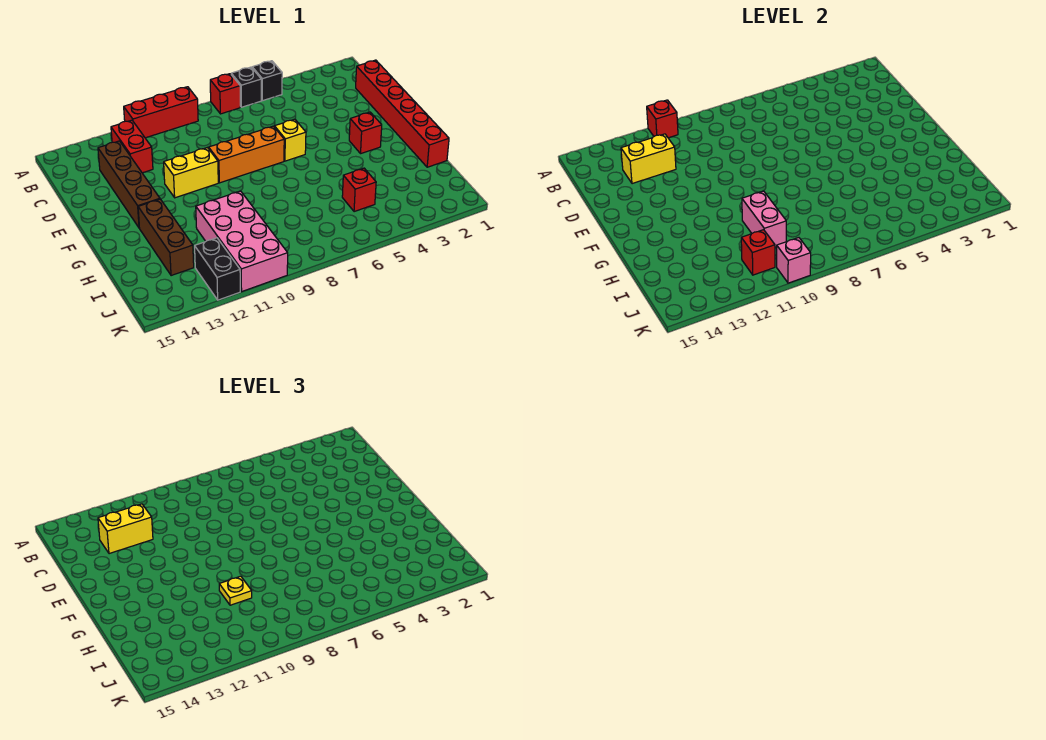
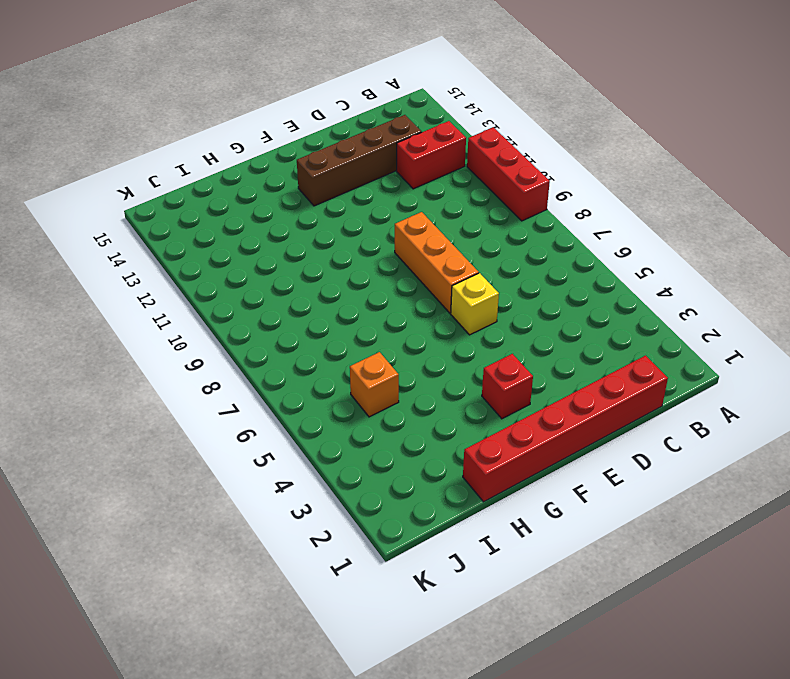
orange brick I5 level 1 -> red brick I5 level 1
none -> black brick A5 level 1
none -> black brick A6 level 1
none -> red brick A7 level 1

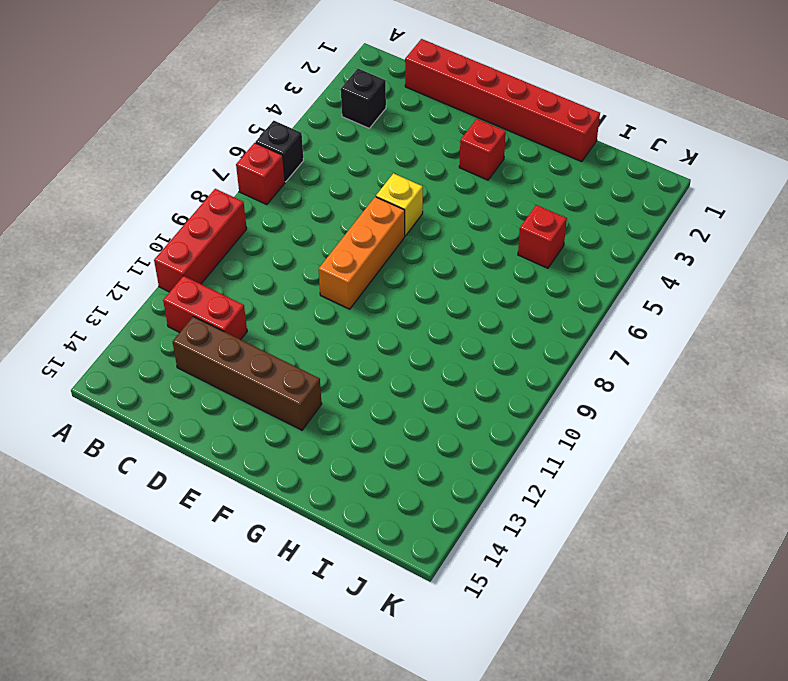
black brick B3 level 1 -> black brick A5 level 1
none -> yellow brick E10:E11 level 1
none -> brown brick G13:I13 level 1
none -> pink brick H10:K11 level 1

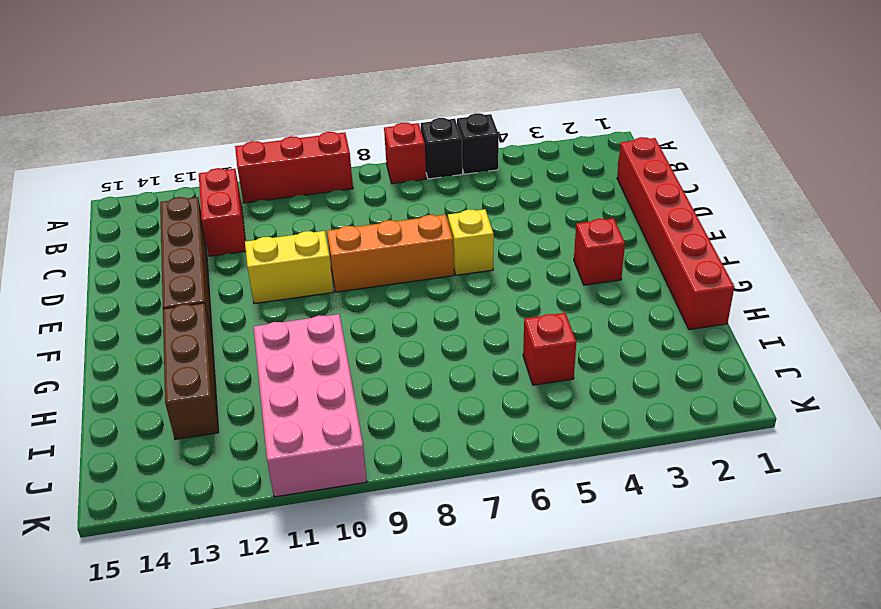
none -> black brick J12:K12 level 1
none -> red brick A11 level 2
none -> yellow brick C12:C13 level 2

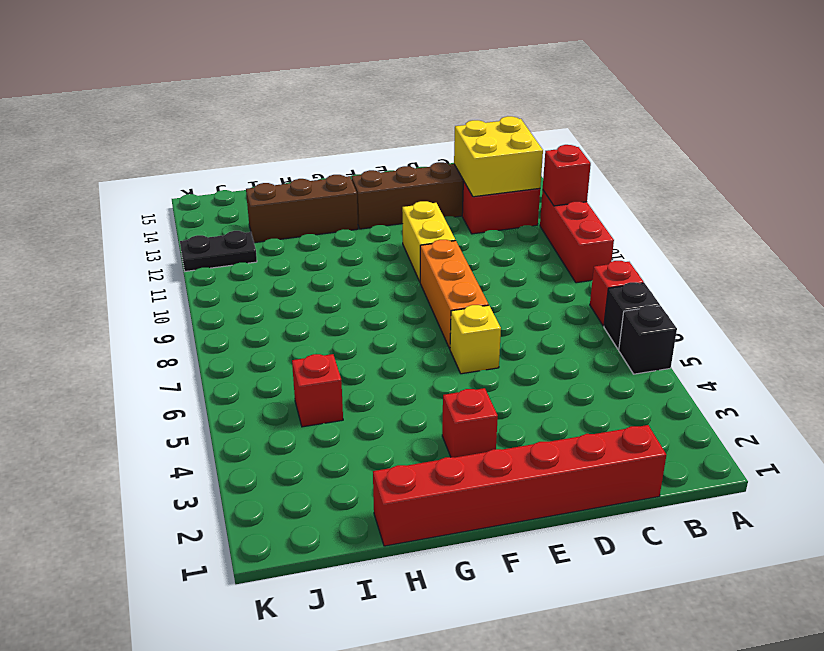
yellow brick B12:C13 level 2 -> yellow brick C12:C13 level 2
black plate J12:K12 level 1 -> black brick J12:K12 level 1
none -> pink brick H10:K11 level 1
none -> pink brick H10:I10 level 2
none -> red brick J11 level 2

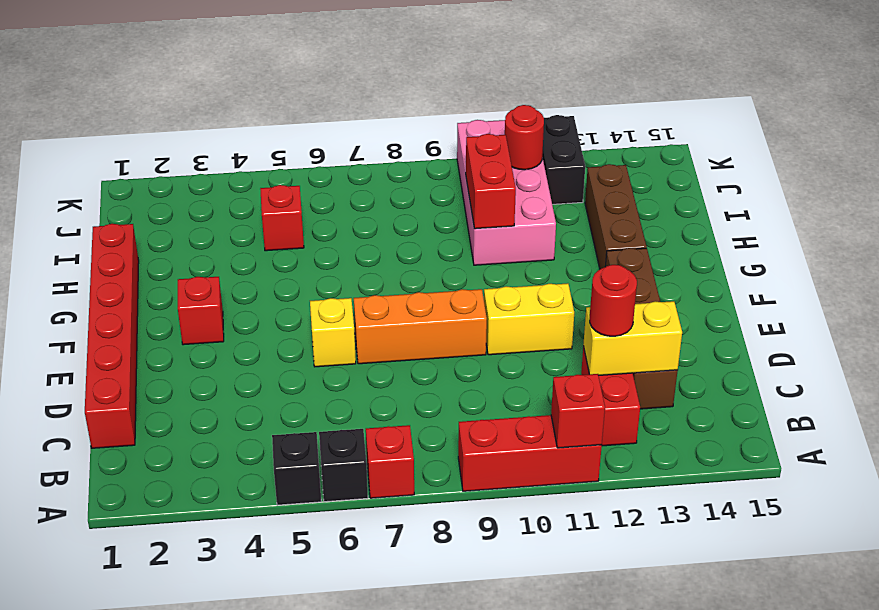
red round brick C12 level 3 -> yellow brick C12:C13 level 3
red brick H10:I10 level 2 -> pink brick H10:I10 level 2
red round brick J11 level 2 -> red brick J11 level 2
none -> pink brick K10 level 2
none -> yellow plate H10 level 3

